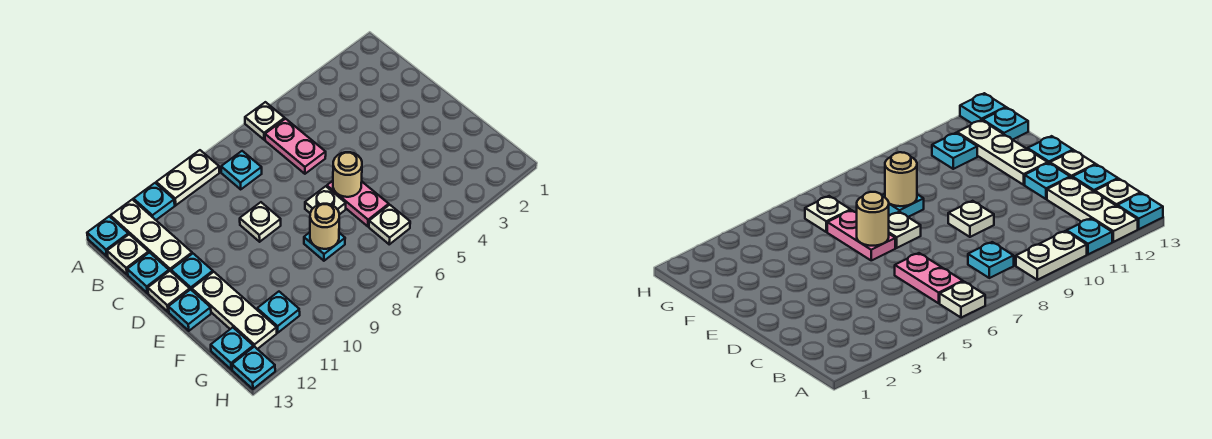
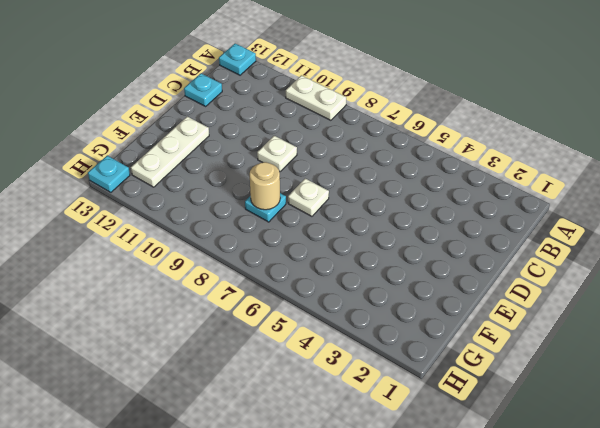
none -> white plate A6 level 1
none -> cyan plate A11 level 1
none -> white plate A12:C12 level 1

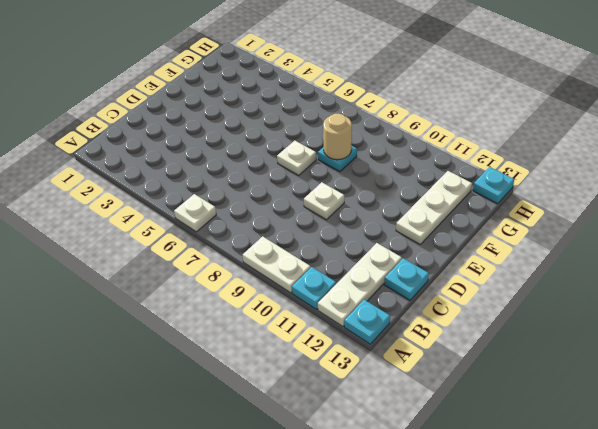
none -> pink plate B6:C6 level 1
none -> cyan plate B8 level 1
none -> white plate B13 level 1

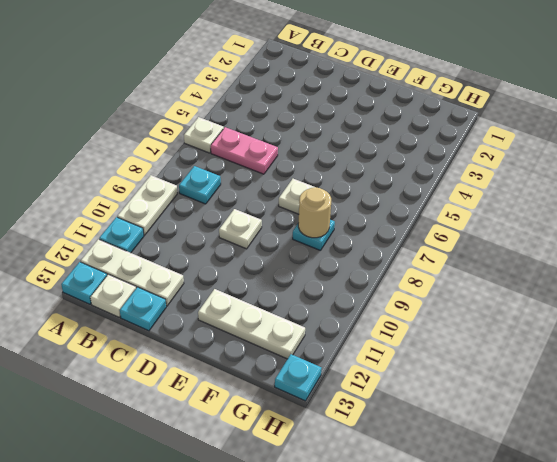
none -> cyan plate D12 level 1
none -> white plate D13 level 1
none -> pink plate E6:F6 level 1

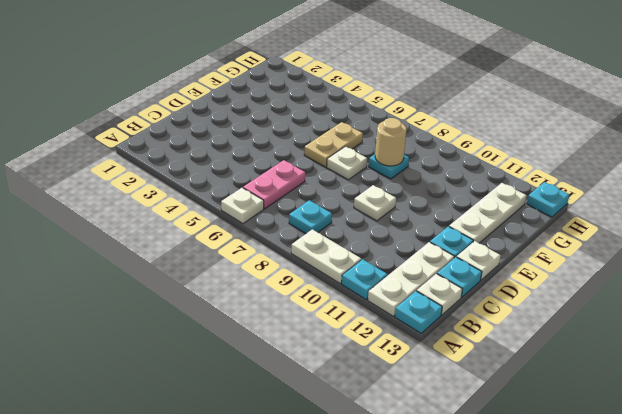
tan plate E6:F6 level 1 -> pink plate E6:F6 level 1
none -> cyan plate E13 level 1
none -> white plate G6 level 1
none -> cyan plate G11 level 1

